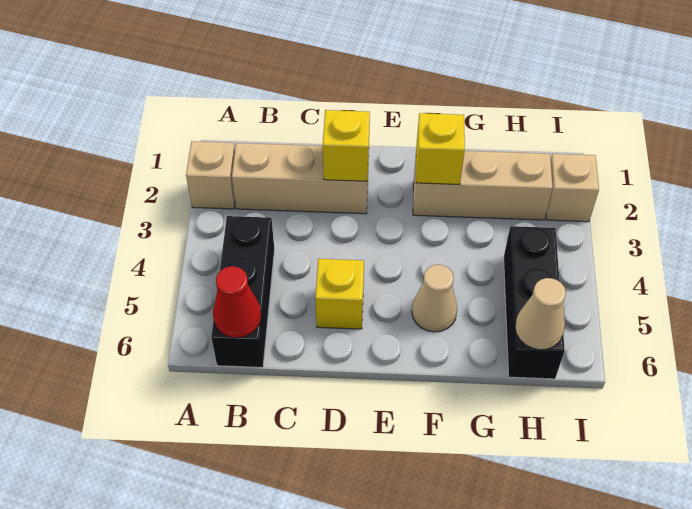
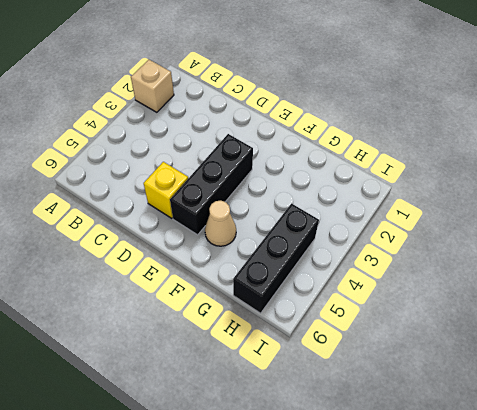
black brick E3:E5 level 1 -> black brick B4:B6 level 1
none -> tan brick B2:D2 level 1
none -> tan brick F2:H2 level 1
none -> tan brick I2 level 1

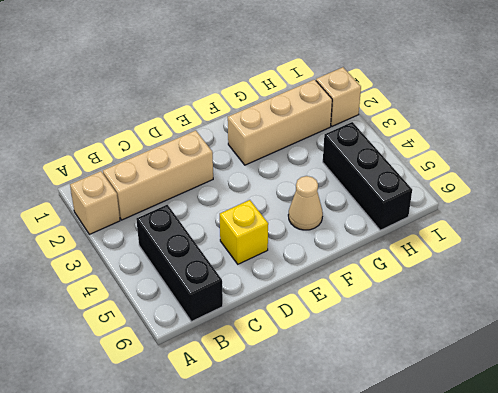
none -> red cone B6 level 2
none -> yellow brick D2 level 2
none -> yellow brick F2 level 2

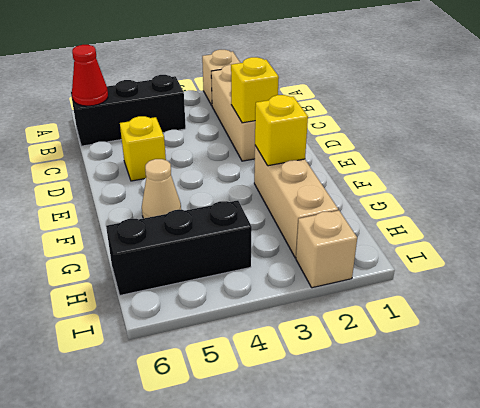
none -> tan cone H6 level 2

